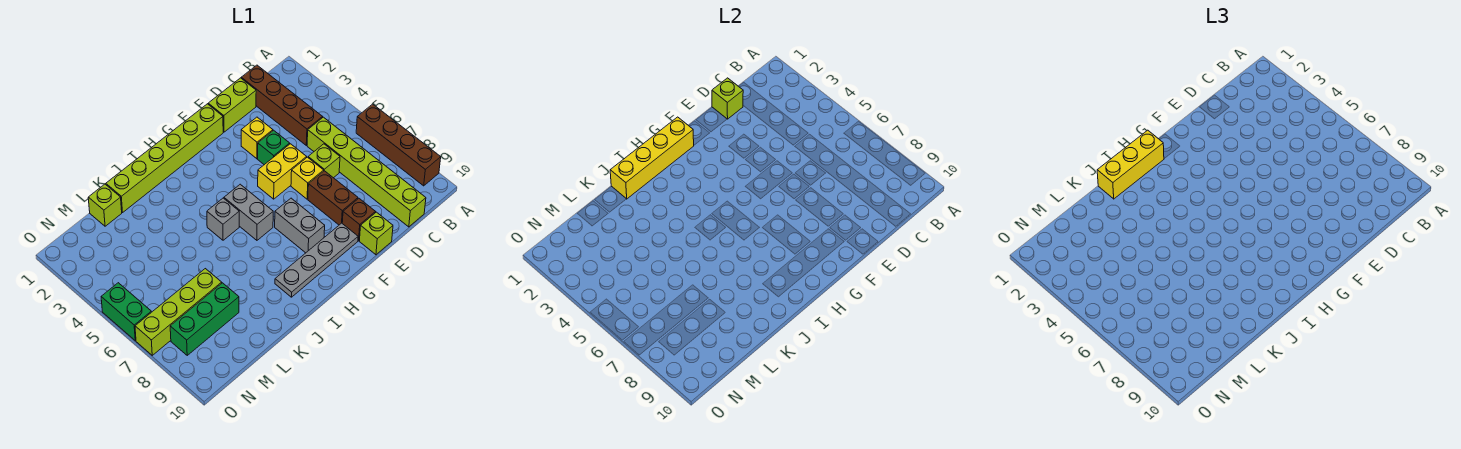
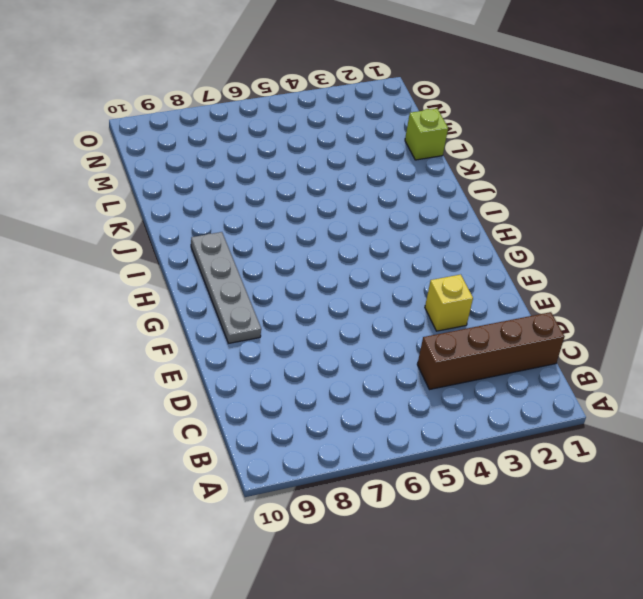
none -> brown brick A6:A9 level 1
none -> lime brick C5:C10 level 1
none -> lime brick D1:E1 level 1

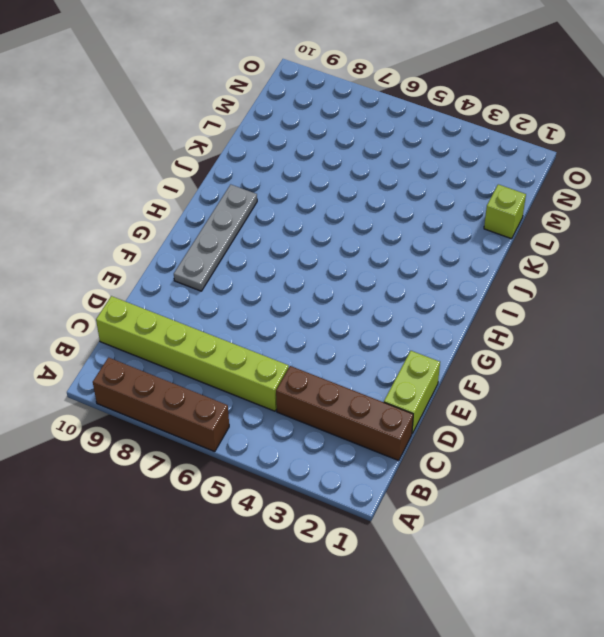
none -> lime brick D6 level 1
none -> yellow brick E3 level 1
none -> green brick E4 level 1

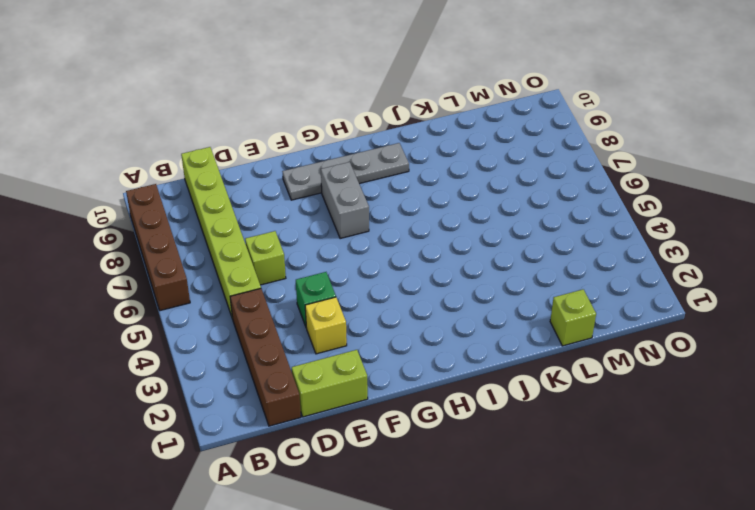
none -> yellow brick E5:F5 level 1
none -> yellow brick E6 level 1
none -> brown brick E7:E8 level 1

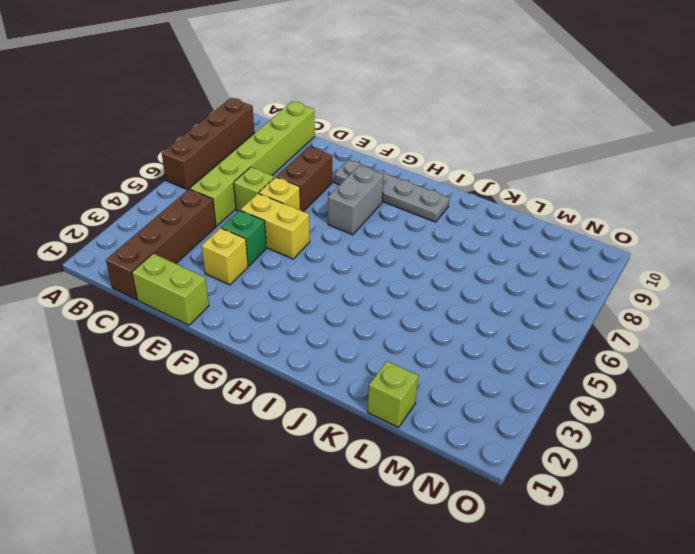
none -> brown brick E9 level 1
none -> lime brick E10 level 1
none -> lime brick F1:K1 level 1

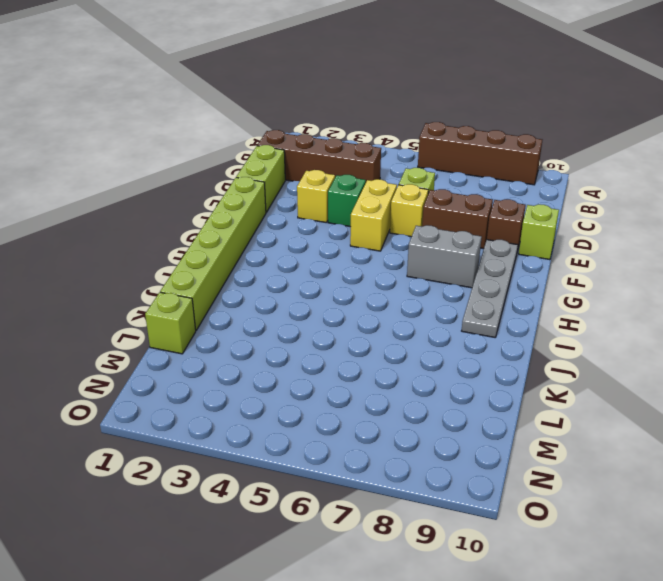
none -> lime brick C5:C10 level 1
none -> grey brick H5:H6 level 1
none -> grey brick I5 level 1

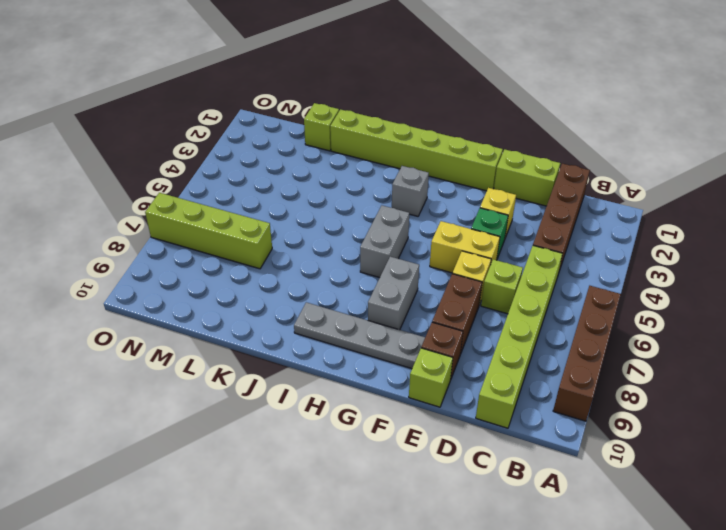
grey brick H3 level 1 -> grey brick I5 level 1
none -> green brick L8:N8 level 1
none -> green brick O5:O6 level 1
none -> lime brick D1 level 2

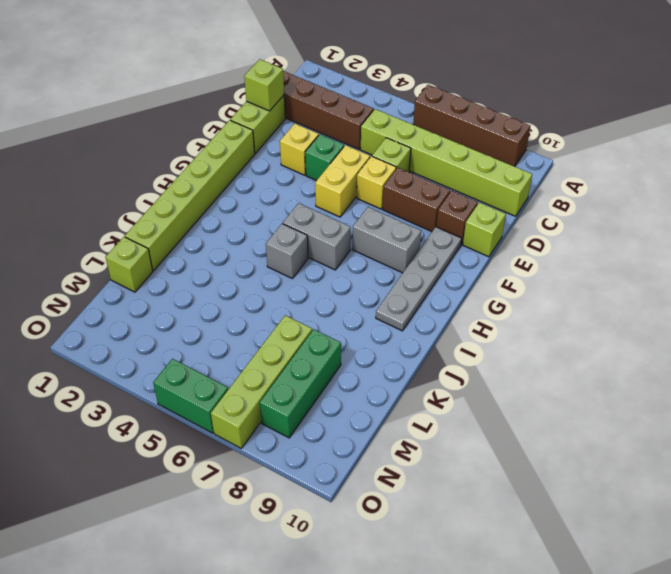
none -> yellow brick G1:J1 level 2
none -> yellow brick H1:J1 level 3

